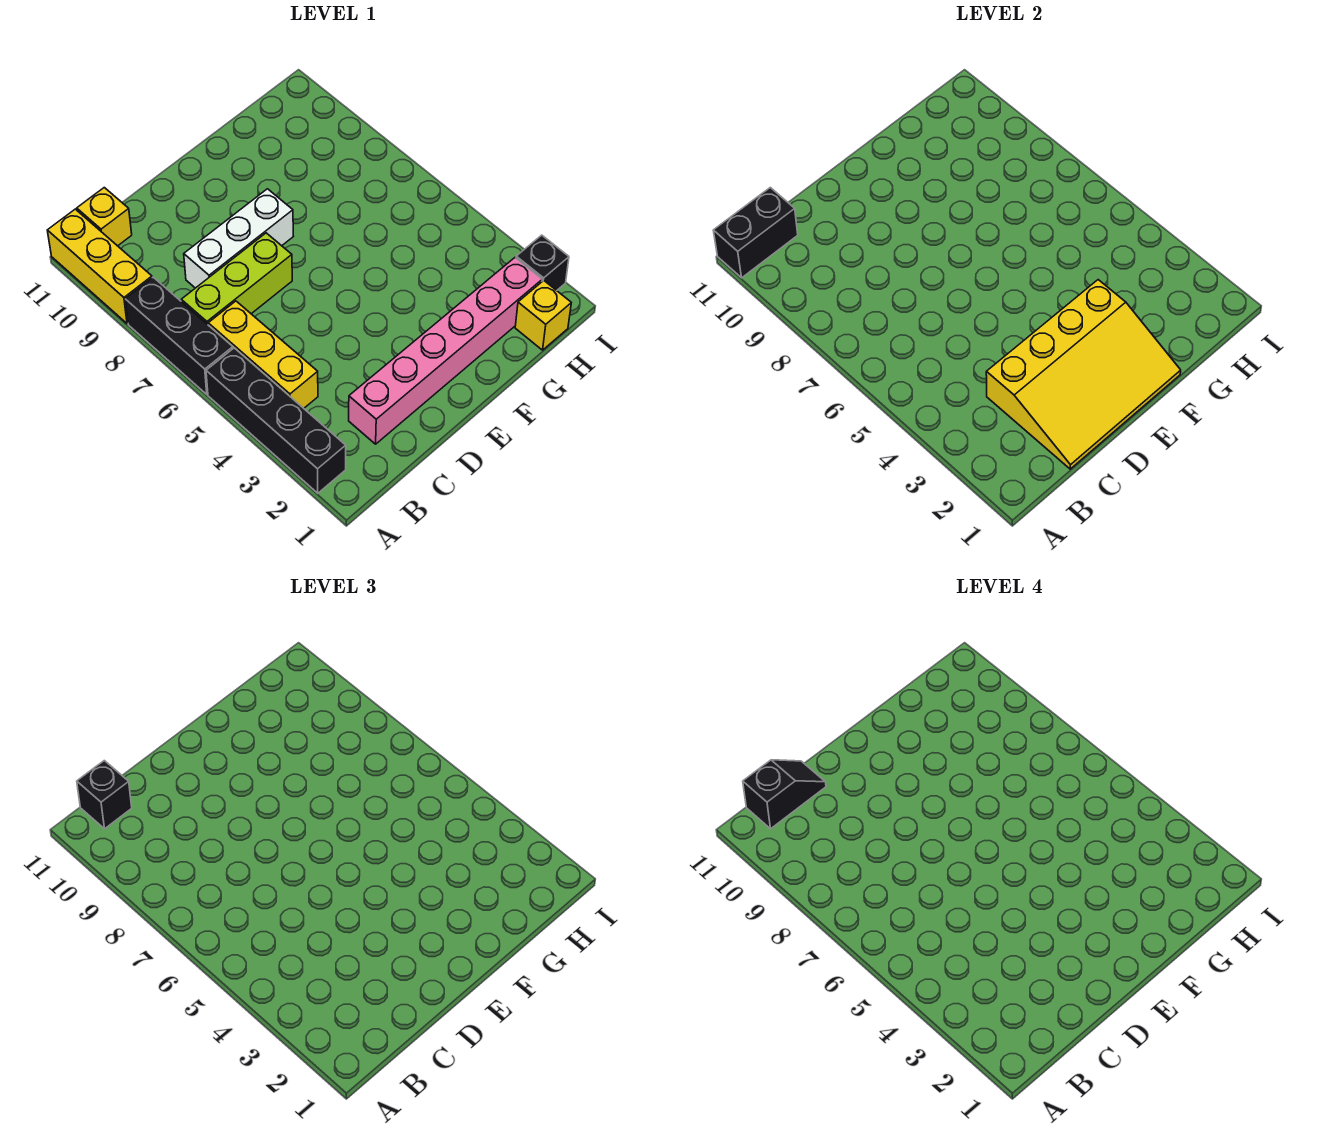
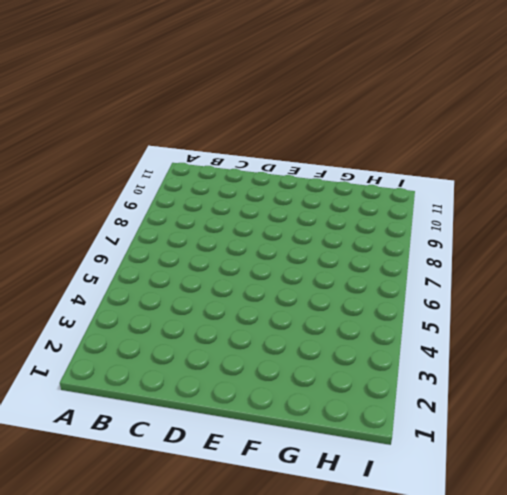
none -> black brick A2:A5 level 1
none -> black brick A6:A8 level 1
none -> yellow brick A9:A11 level 1

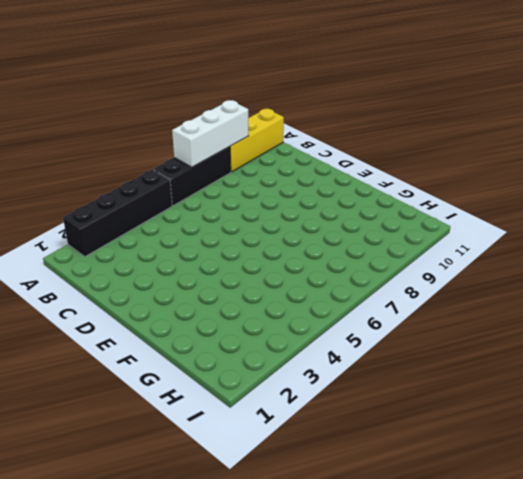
white brick A7:A9 level 2 -> white brick C8:E8 level 1
none -> yellow brick B4:B6 level 1
none -> lime brick B7:D7 level 1
none -> yellow brick B11 level 1

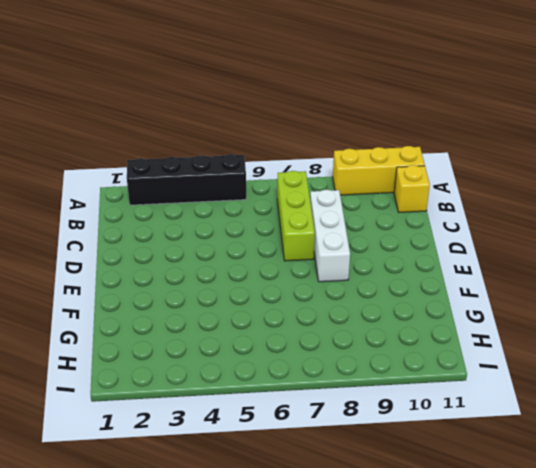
none -> black brick A6:A8 level 1
none -> yellow brick B4:B6 level 1
none -> pink brick C2:H2 level 1

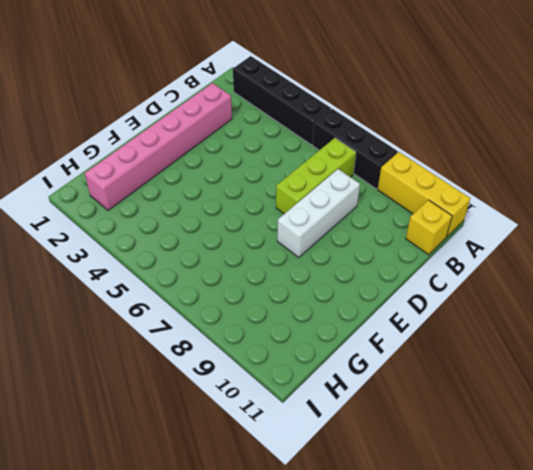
none -> yellow brick B4:B6 level 1
none -> yellow brick H1 level 1
none -> black brick I2 level 1

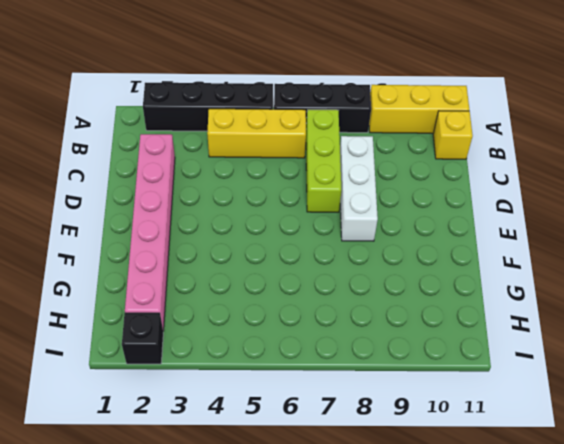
none -> yellow brick H1 level 1
none -> black brick A11:B11 level 2
none -> yellow slope C1:F3 level 2 top 3

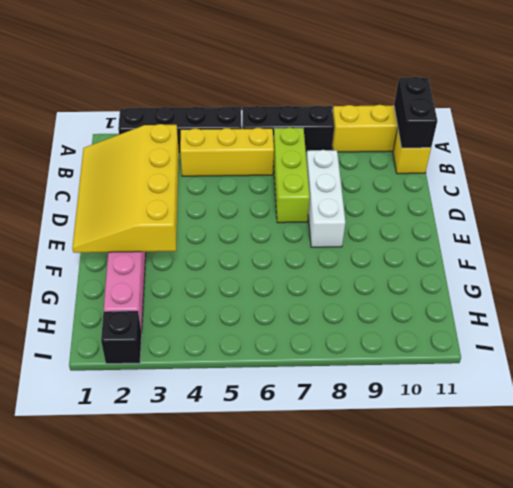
none -> yellow brick H1 level 1
none -> black brick B11 level 3
none -> black slope B11:C11 level 4 top B

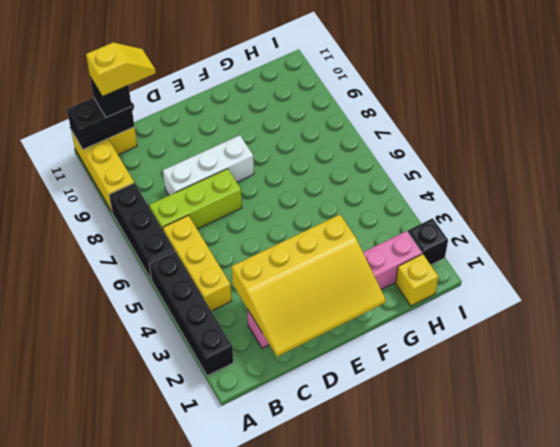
yellow slope B11:C11 level 4 top B -> black slope B11:C11 level 4 top B

